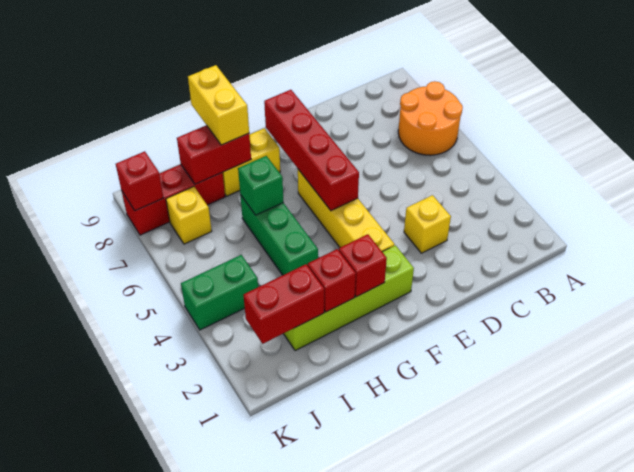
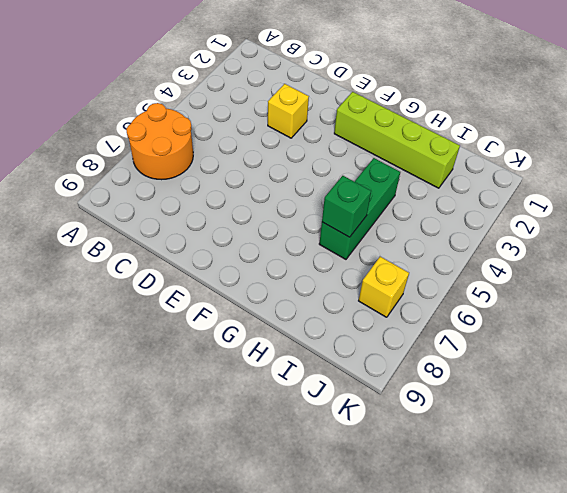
none -> yellow brick F3:F6 level 1
none -> yellow brick G8:H8 level 1
none -> red brick I8:K8 level 1

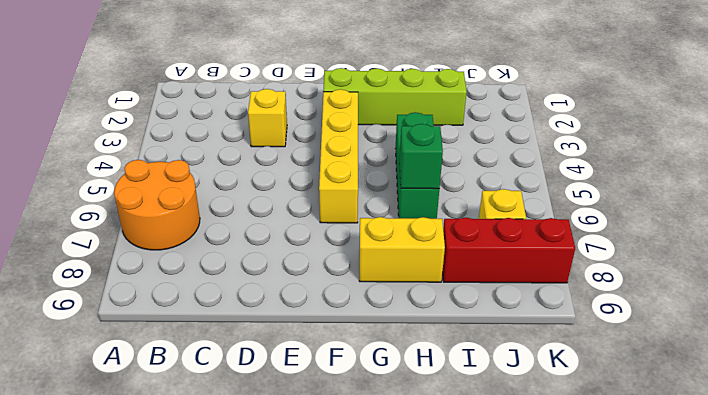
none -> green brick J4:K4 level 1
none -> red brick F5:F8 level 2
none -> red brick G2 level 2

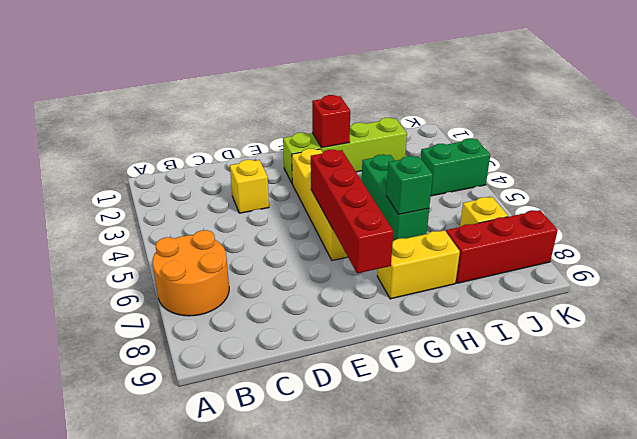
none -> red brick H2 level 2
none -> red brick H8:I8 level 2
none -> red brick I2:J2 level 2

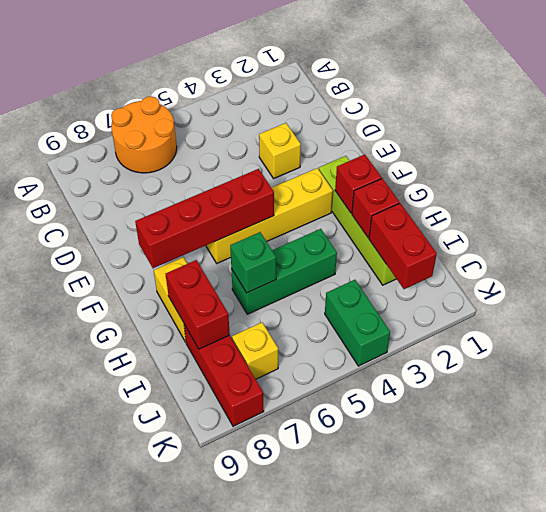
none -> red brick K8 level 2
none -> yellow brick H8:H9 level 3

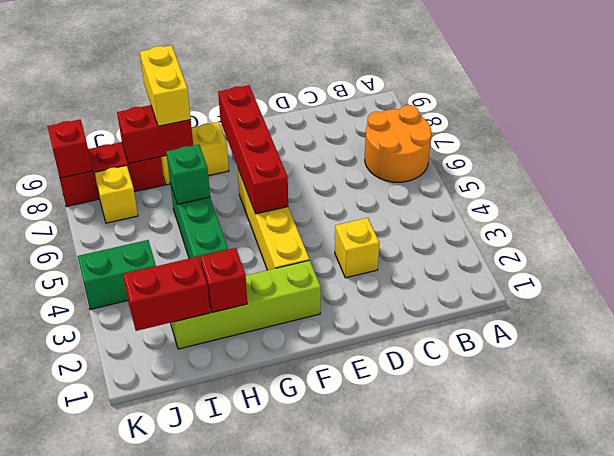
none -> red brick G2 level 2

